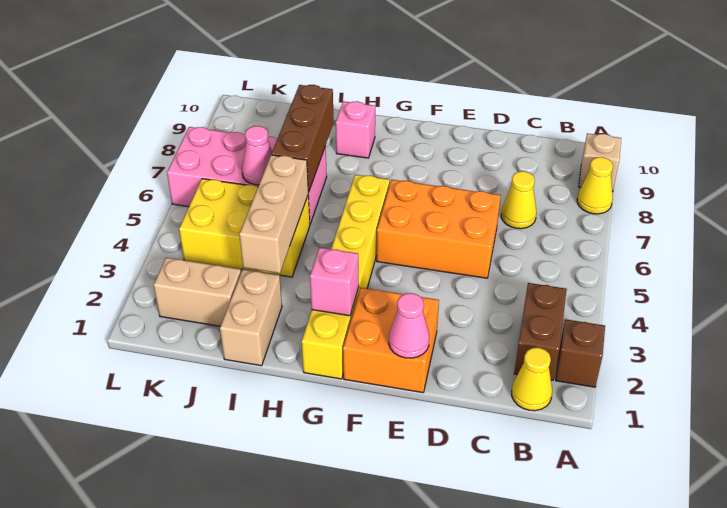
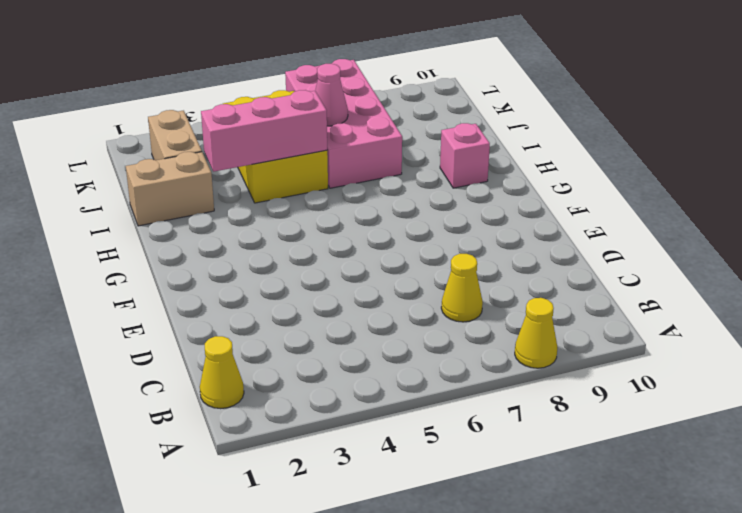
pink brick I3:I5 level 2 -> tan brick I3:I5 level 2
none -> brown brick A2 level 1
none -> tan brick A9 level 1
none -> brown brick B2:B3 level 1

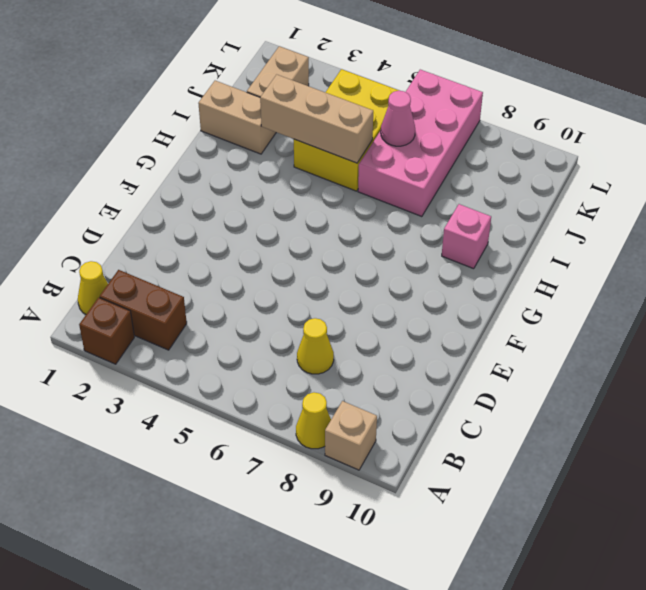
none -> orange brick D5:F6 level 1
none -> orange brick E1:F2 level 1
none -> yellow brick G1:G6 level 1

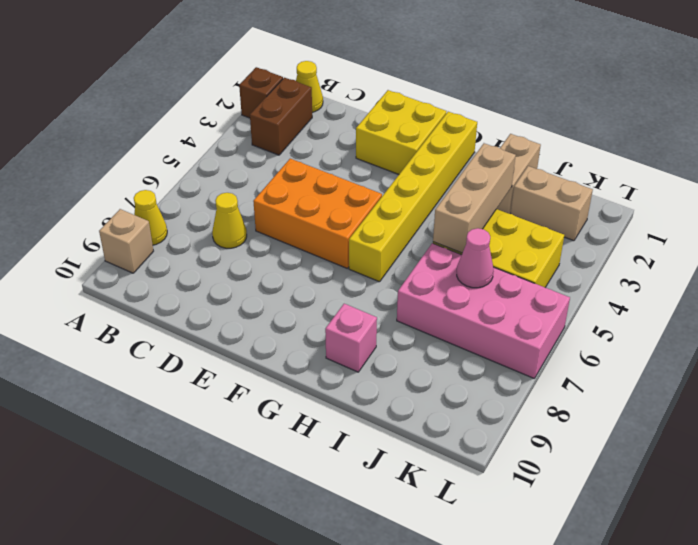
yellow brick E1:F2 level 1 -> orange brick E1:F2 level 1
none -> pink cone E1 level 2
none -> pink brick G2 level 2
none -> brown brick I6:I8 level 2

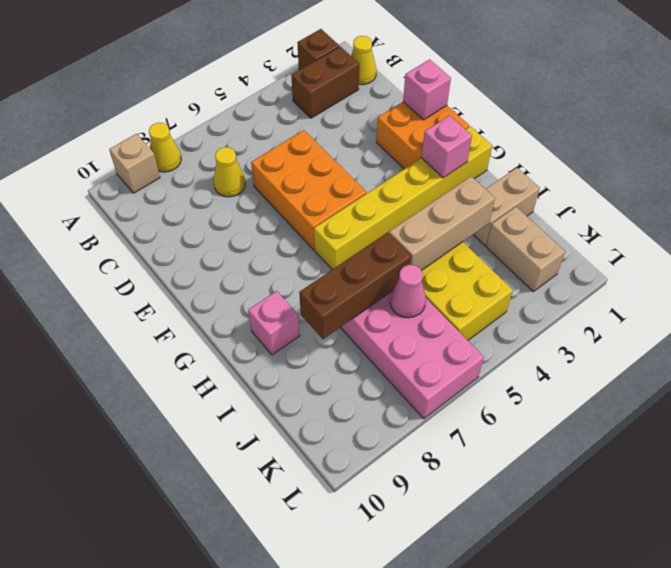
pink brick E1 level 2 -> pink cone E1 level 2

